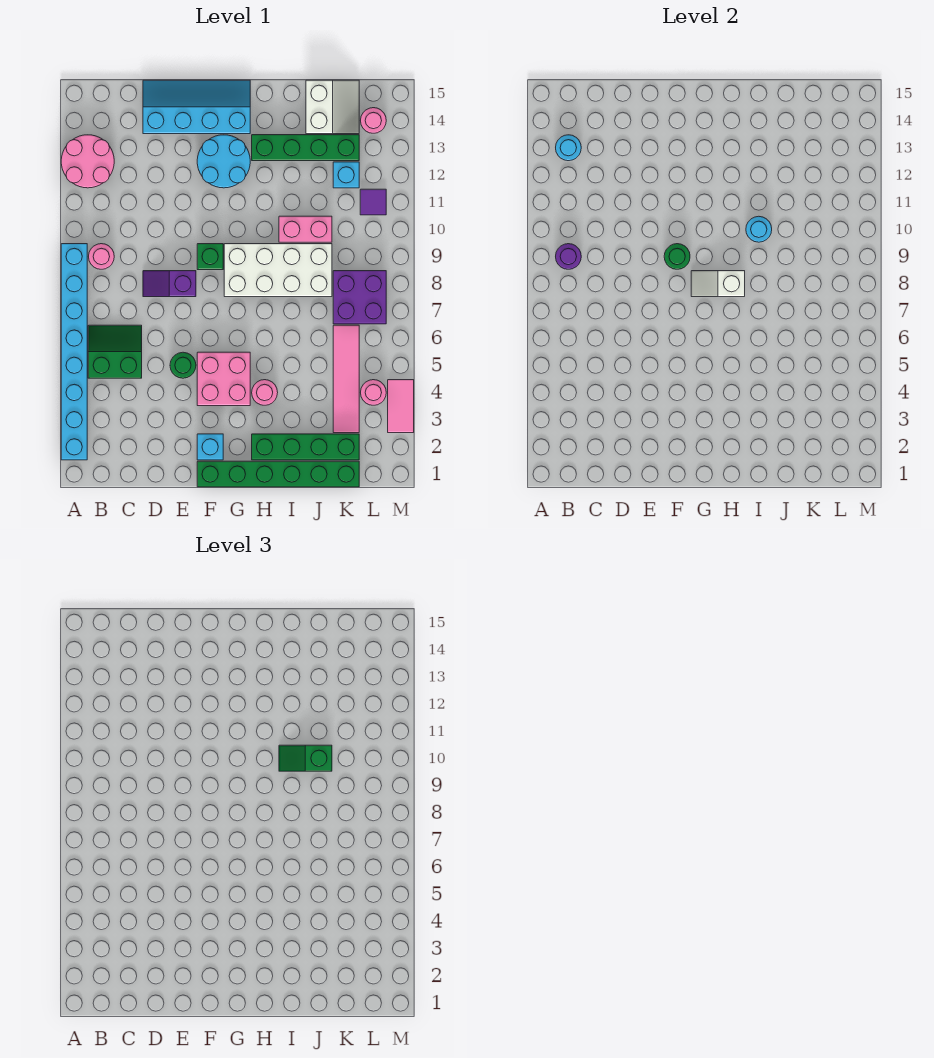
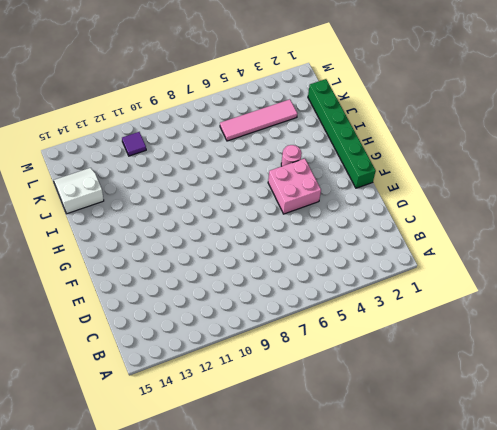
none -> cyan brick A2:A9 level 1
none -> pink round brick A12:B13 level 1
none -> green slope B5:C6 level 1 top 5
none -> pink round brick B9 level 1

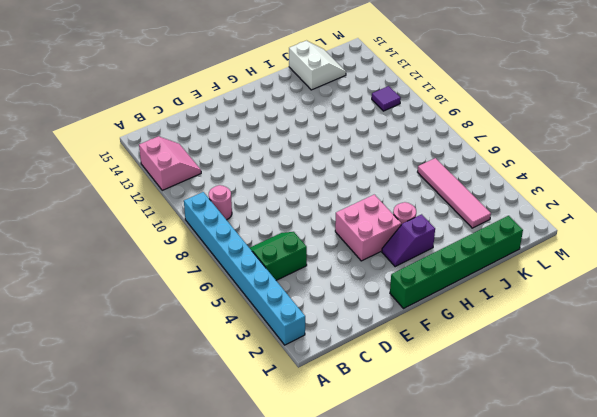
pink slope A12:B13 level 1 top A -> pink round brick A12:B13 level 1
purple slope G3:H3 level 1 top H -> purple slope D8:E8 level 1 top E
none -> cyan slope D14:G15 level 1 top 14
none -> green round brick E5 level 1
none -> cyan brick F2 level 1
none -> green brick F9 level 1

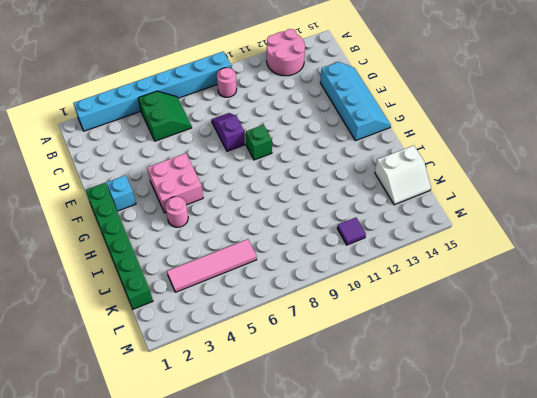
none -> green round brick E5 level 1
none -> cyan round brick F12:G13 level 1
none -> white brick G8:J9 level 1
none -> green brick H2:K2 level 1

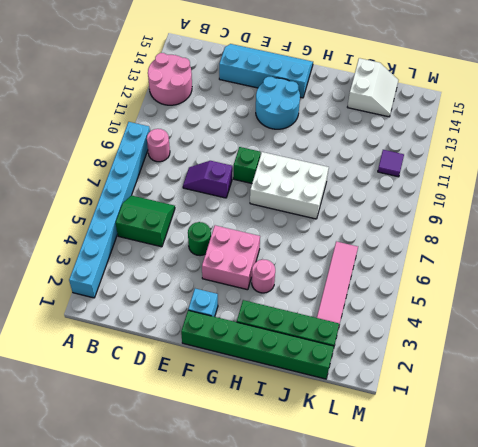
white brick G8:I9 level 1 -> white brick G8:J9 level 1
none -> green brick H13:K13 level 1
none -> pink brick I10:J10 level 1
none -> purple brick K7:L8 level 1
none -> cyan brick K12 level 1

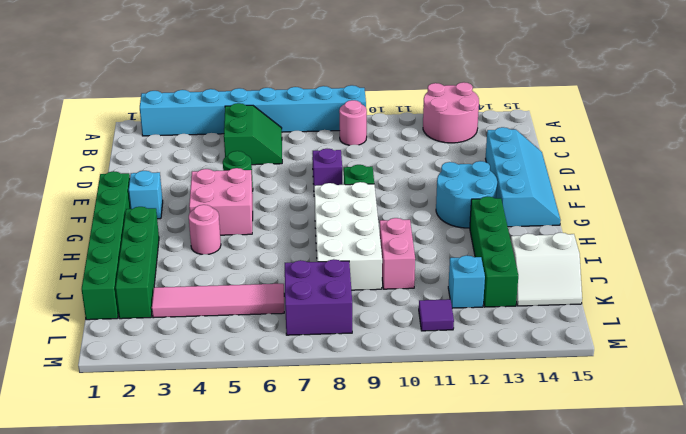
none -> pink round brick L4 level 1
none -> pink round brick L14 level 1
none -> pink tile M3:M4 level 1
none -> purple round brick B9 level 2

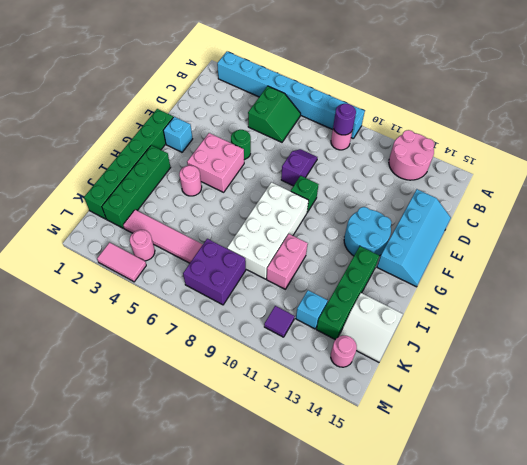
none -> cyan round brick B13 level 2
none -> green round brick F9 level 2
none -> white slope G8:H8 level 2 top H
none -> cyan round brick I10 level 2

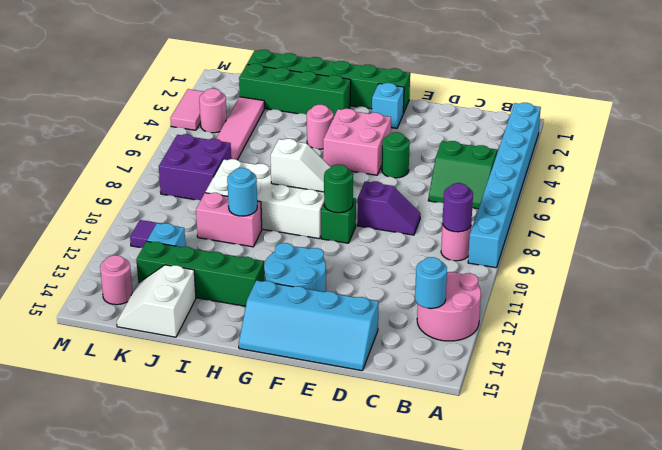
none -> green slope I10:J10 level 3 top J

